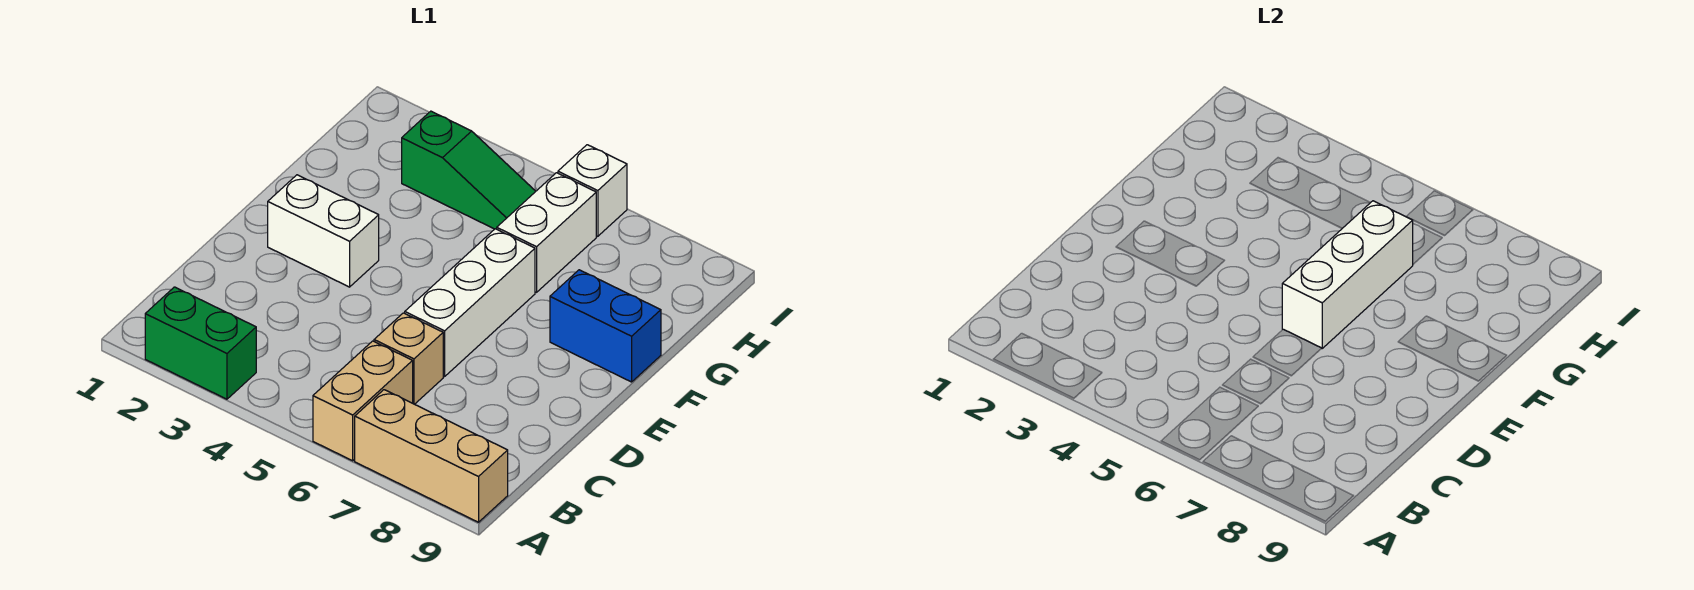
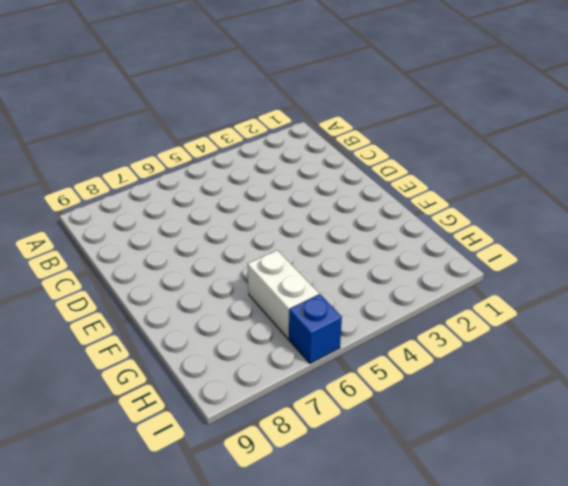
blue brick I6 level 1 -> white brick I6 level 1
none -> green brick A2:A3 level 1
none -> tan brick A6:B6 level 1

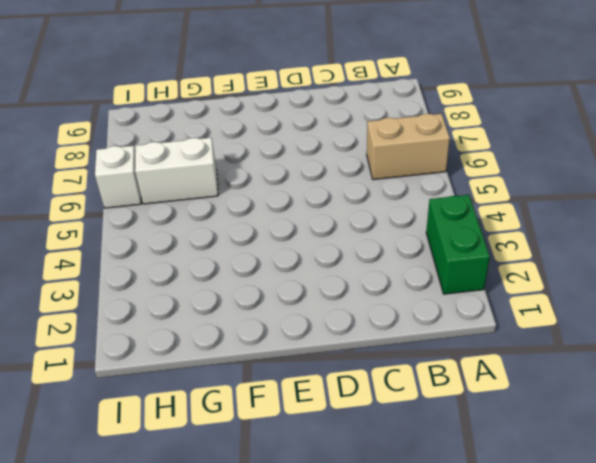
none -> tan brick A7:A9 level 1
none -> tan brick C6 level 1

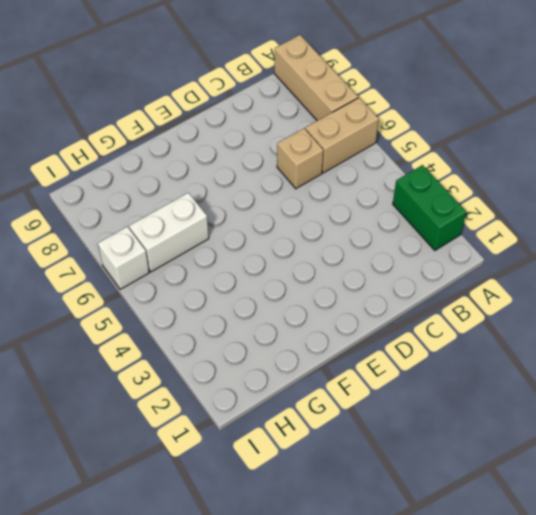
none -> white brick D6:F6 level 1
none -> white brick E2:E3 level 1

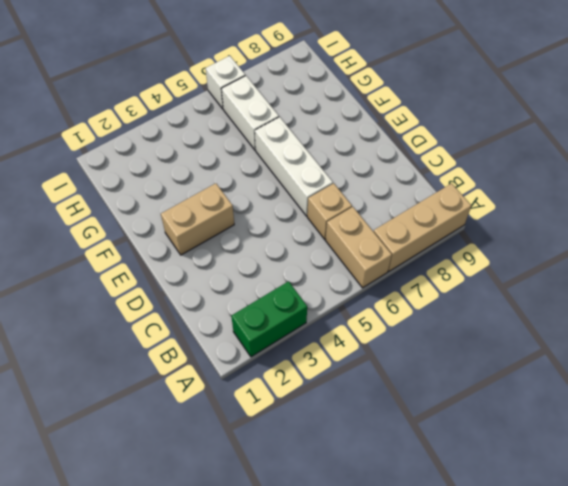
tan brick E2:E3 level 1 -> white brick E2:E3 level 1
none -> blue brick F8:F9 level 1
none -> green slope H3:H5 level 1 top 3

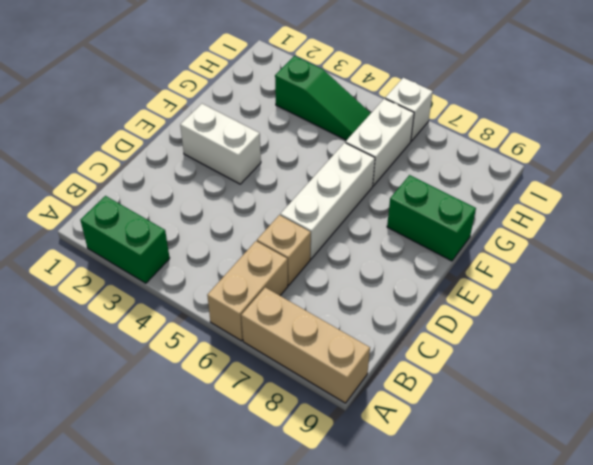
green brick F8:F9 level 1 -> blue brick F8:F9 level 1
none -> white brick E6:G6 level 2

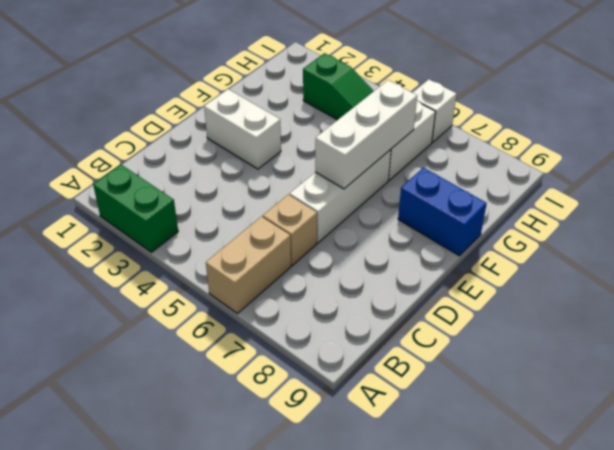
none -> tan brick A7:A9 level 1

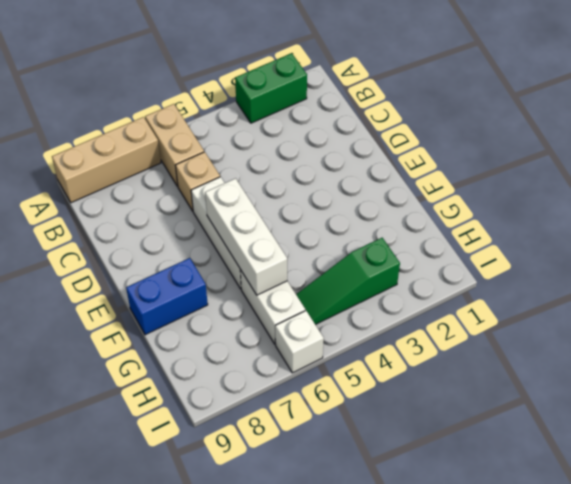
none -> white brick E2:E3 level 1

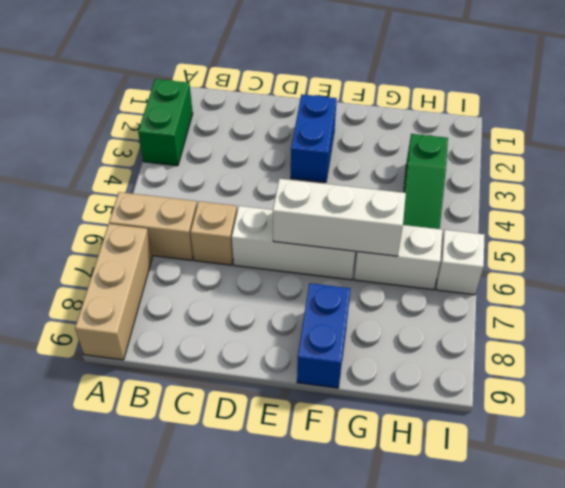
blue brick E2:E3 level 1 -> white brick E2:E3 level 1

